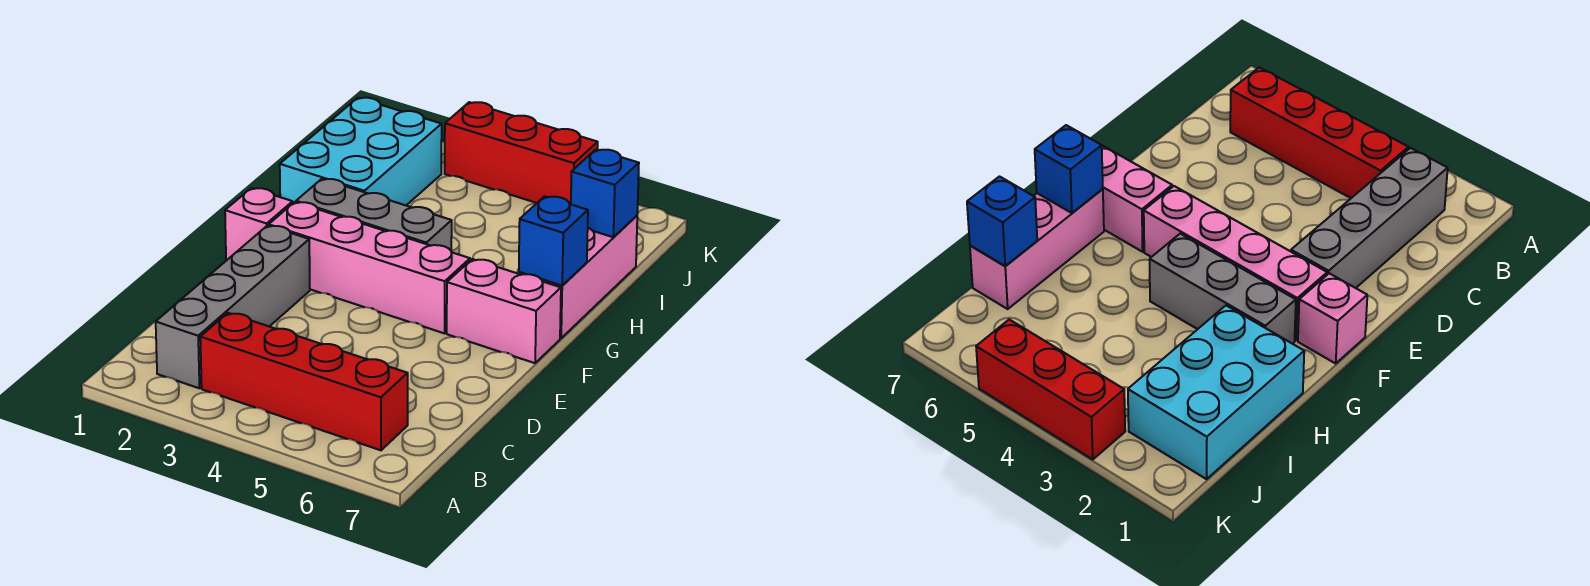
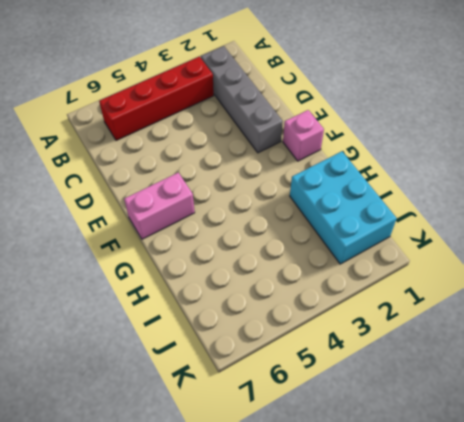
none -> pink brick F2:F5 level 1
none -> grey brick G2:G4 level 1

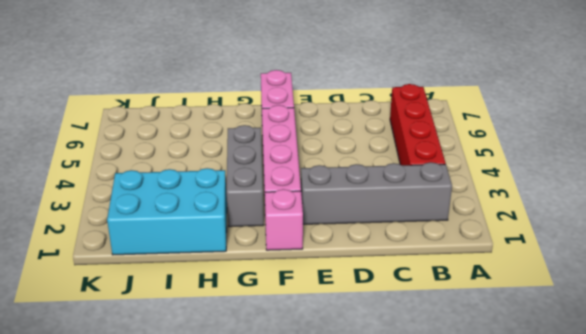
none -> pink brick G7:I7 level 1
none -> red brick K3:K5 level 1

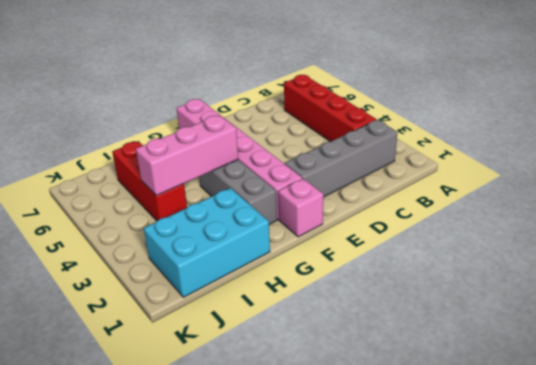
pink brick G4:I4 level 2 -> pink brick G7:I7 level 1
red brick I4:I6 level 1 -> red brick K3:K5 level 1
none -> blue brick G7 level 2
none -> blue brick I7 level 2

